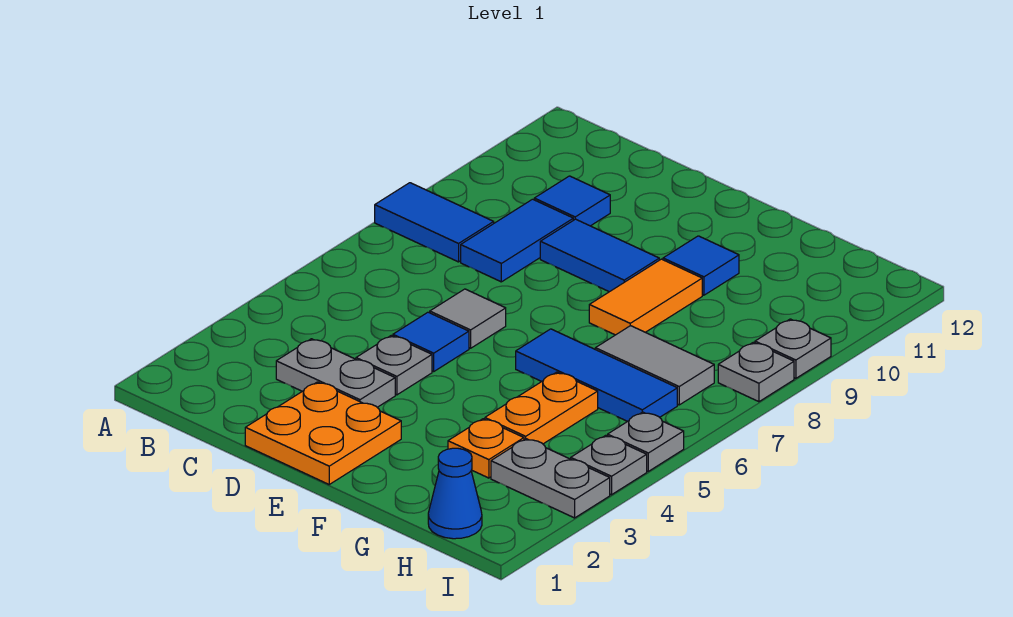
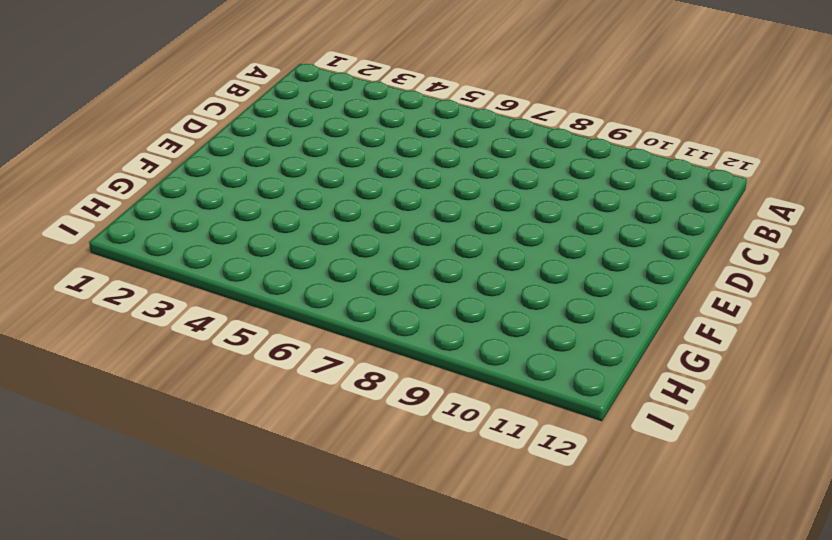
none -> blue tile A8:B8 level 1
none -> grey plate C3:D3 level 1
none -> blue tile C8:C9 level 1

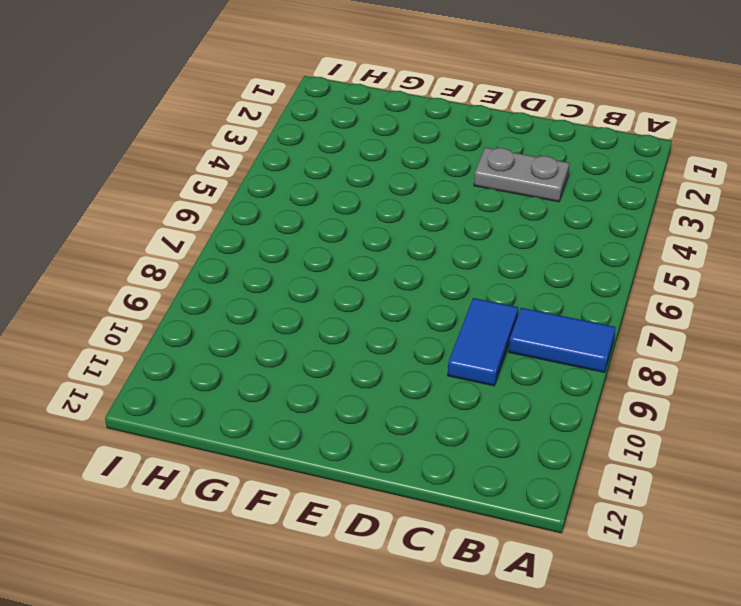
none -> blue tile C10 level 1
none -> orange plate D1:E2 level 1
none -> grey plate D4 level 1

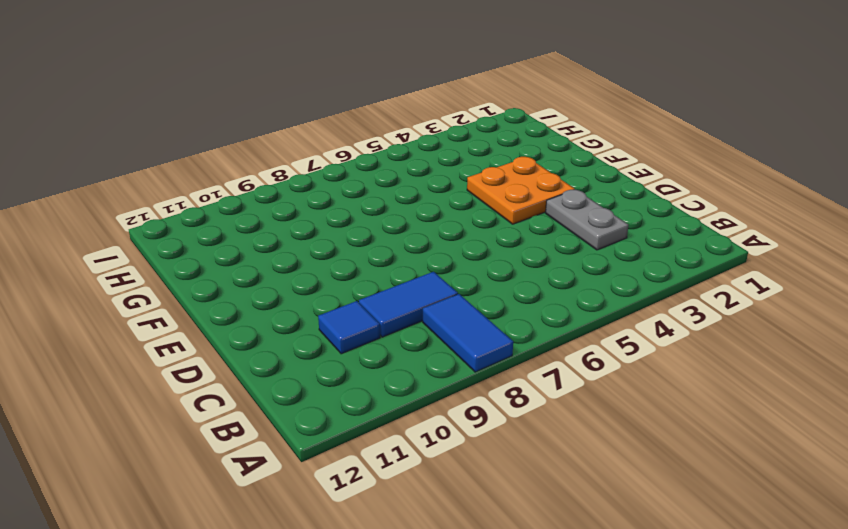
orange plate E3:F4 level 1 -> orange plate D1:E2 level 1
none -> grey plate D4 level 1
none -> blue tile D5 level 1
none -> grey tile D6 level 1

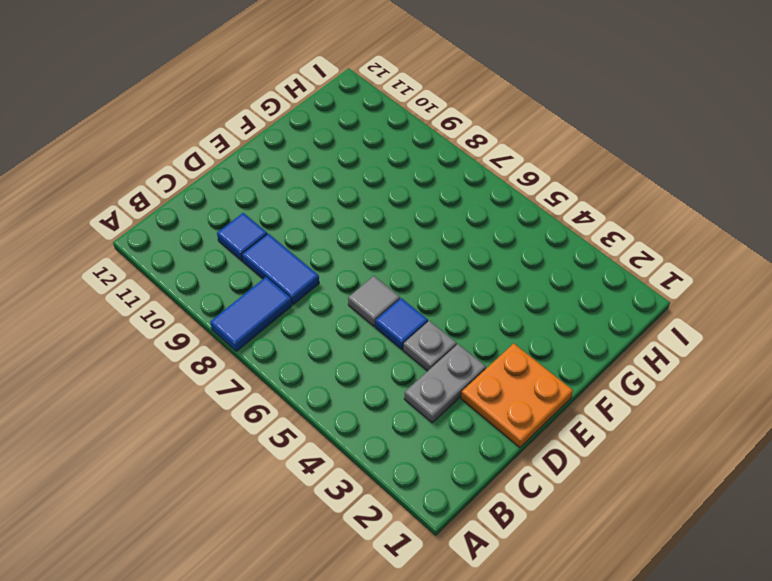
none -> blue tile D9:E9 level 1
none -> blue tile F6:H6 level 1
none -> orange tile F8:F9 level 1

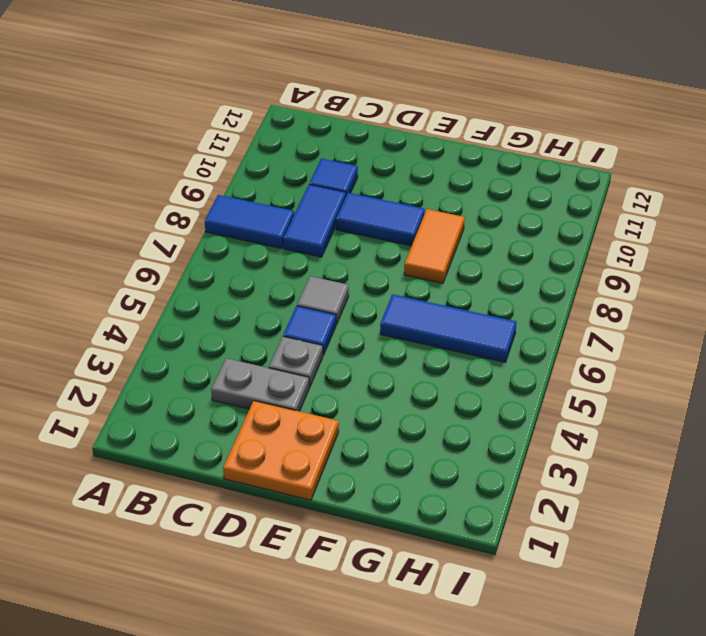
none -> blue tile F10 level 1
none -> orange plate G3 level 1
none -> orange plate G4:G5 level 1

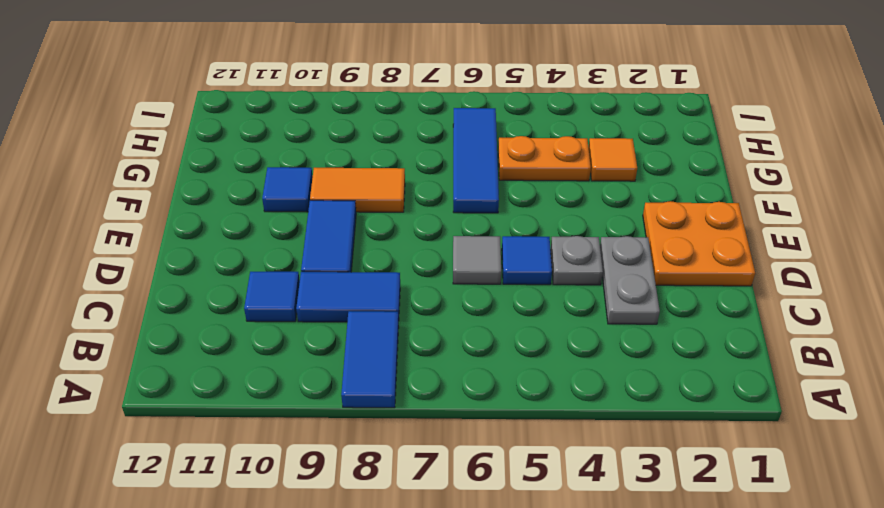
orange tile G3 level 1 -> orange plate G3 level 1
none -> grey tile G7:H7 level 1
none -> blue cone H1 level 1
none -> grey plate H3:I3 level 1

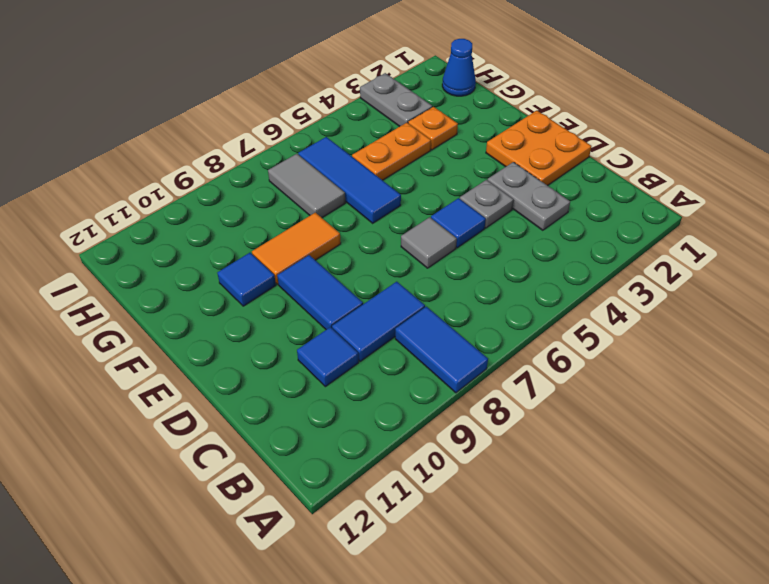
none -> grey plate I4 level 1
none -> grey plate I5 level 1
none -> grey plate I8 level 1

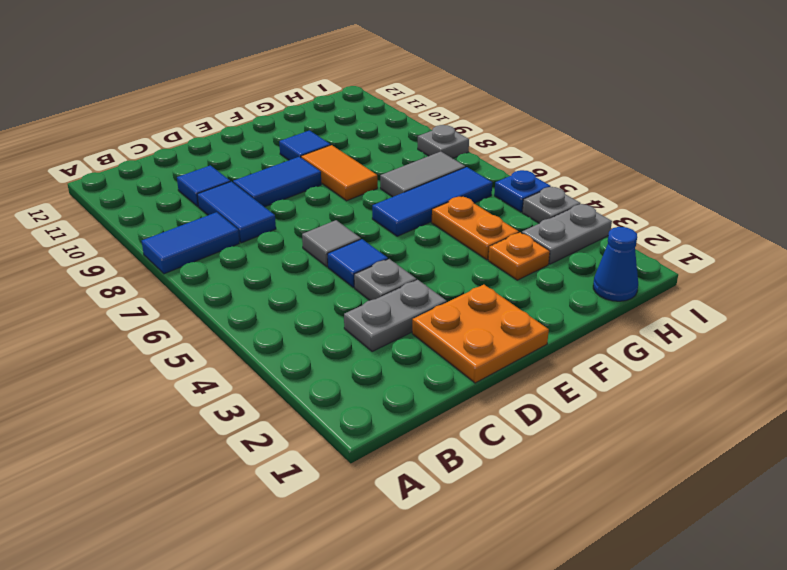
blue plate I5 level 1 -> grey plate I5 level 1
none -> grey plate I9 level 1

